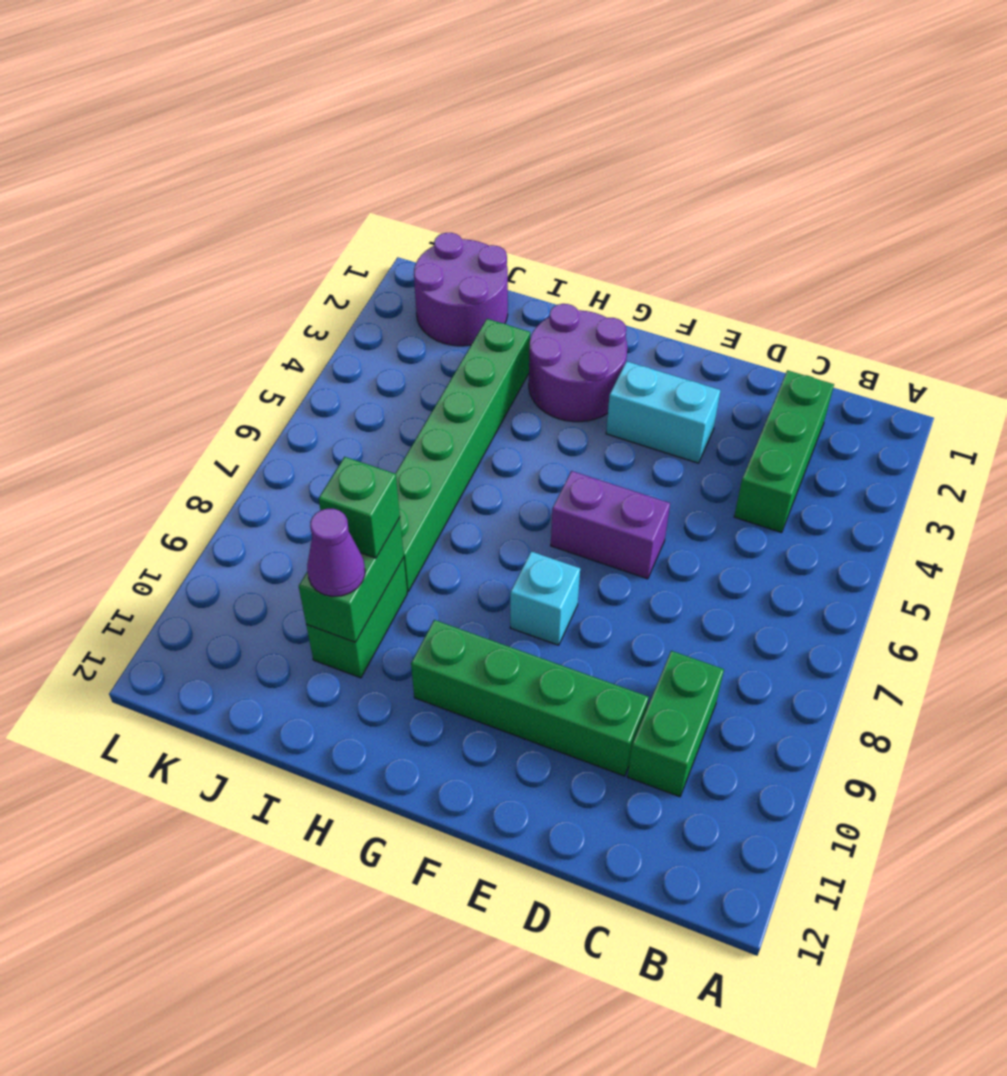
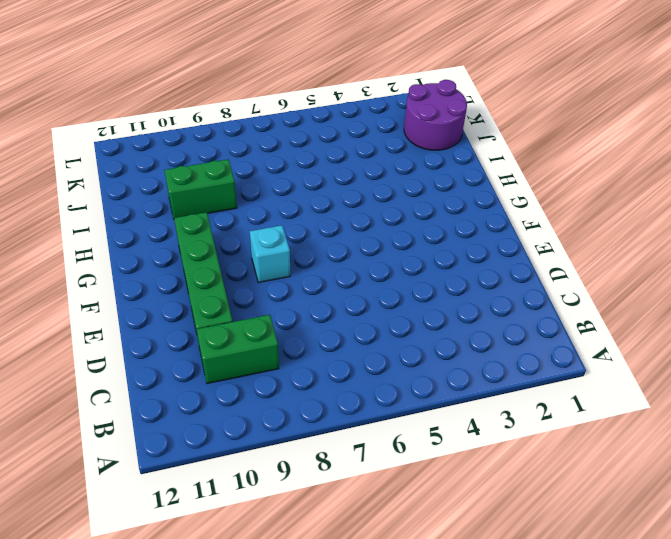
none -> green brick C2:C4 level 1
none -> cyan brick E3:F3 level 1
none -> purple brick E6:F6 level 1

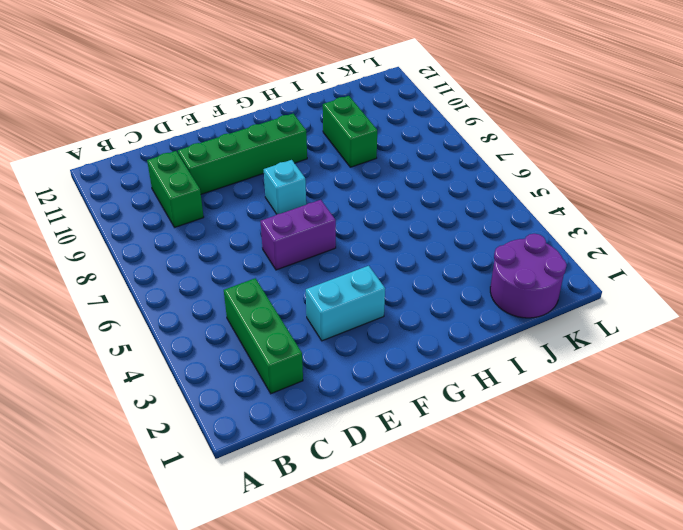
none -> purple round brick G2:H3 level 1
none -> green brick I3:I8 level 1
none -> green brick I9:I10 level 2

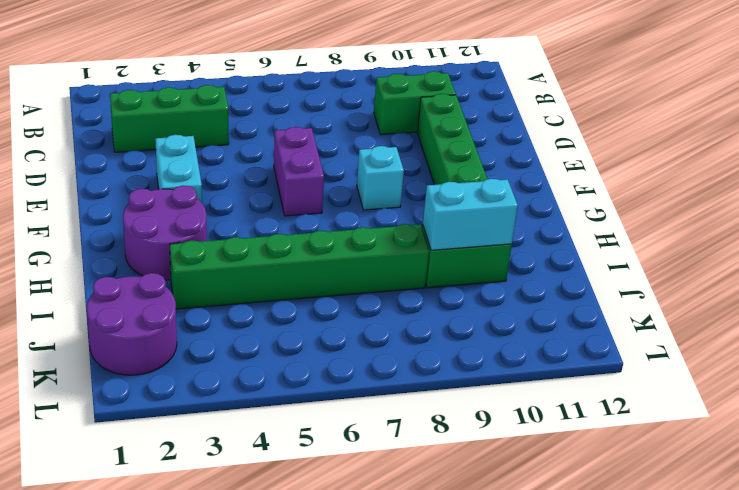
cyan brick I9:I10 level 2 -> green brick I9:I10 level 2
none -> green brick I9 level 3
none -> purple cone I10 level 3

